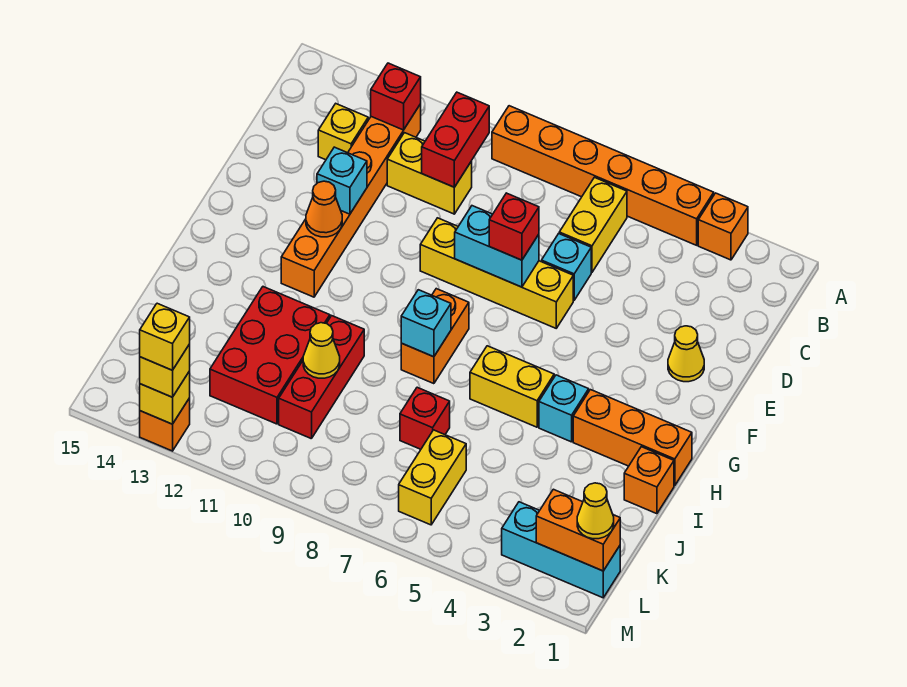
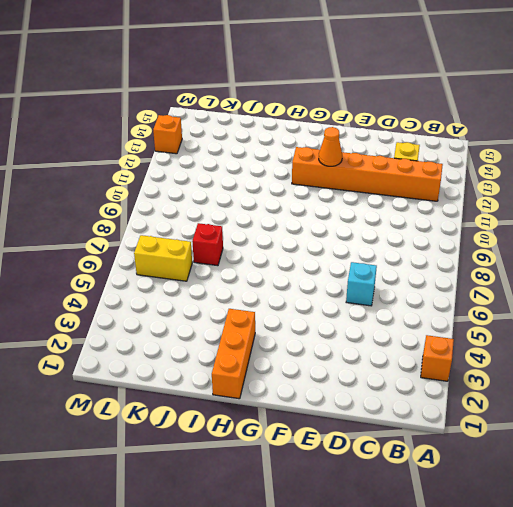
none -> orange brick A4:A9 level 1
none -> yellow brick B6:C6 level 1
none -> yellow brick C10:C11 level 1
none -> yellow cone E2 level 1

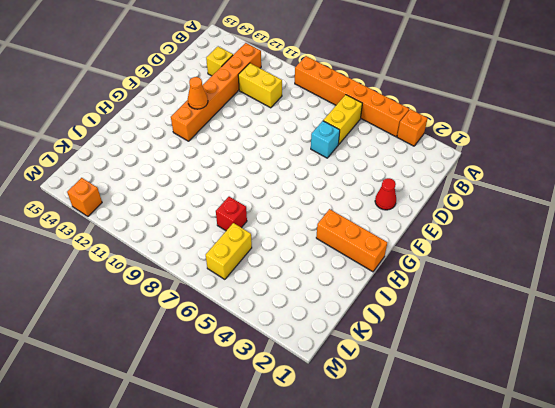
red cone E2 level 1 -> yellow cone E2 level 1
none -> yellow brick E6:E9 level 1
none -> orange brick G8:H8 level 1
none -> cyan brick H4 level 1
none -> yellow brick H5:H6 level 1

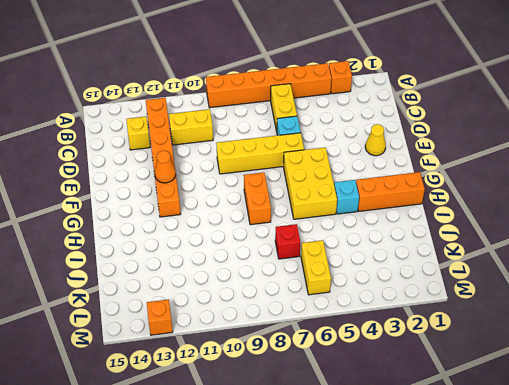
yellow brick F5:H6 level 1 -> yellow brick H5:H6 level 1
none -> orange brick I1 level 1
none -> red brick I10:K10 level 1
none -> red brick I11:K12 level 1
none -> cyan brick L1:L3 level 1

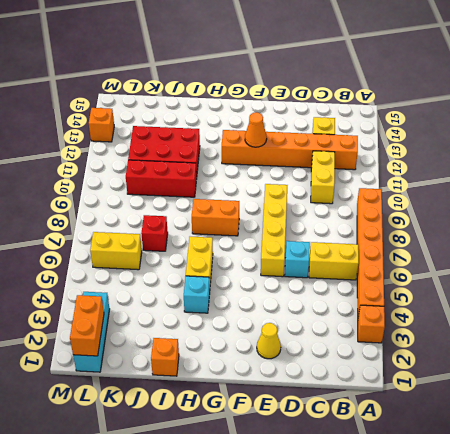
none -> orange brick H1:H3 level 1
none -> red brick B10:C10 level 2
none -> red brick B12 level 2
none -> cyan brick E7:E8 level 2

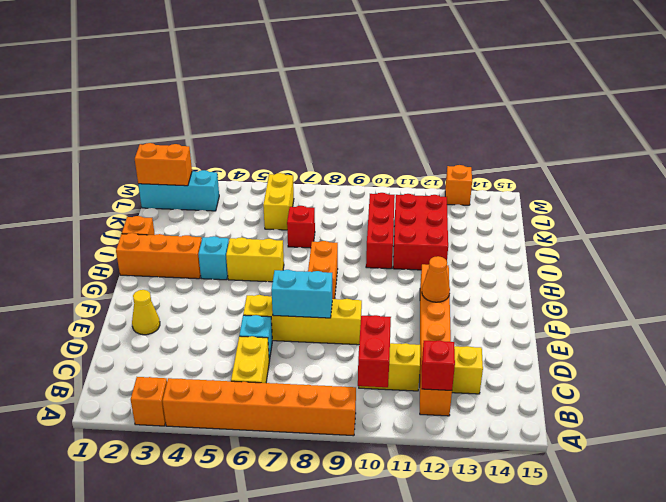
none -> cyan brick E12 level 2
none -> cyan brick H8 level 2
none -> yellow cone J10 level 2
none -> yellow brick M13 level 2

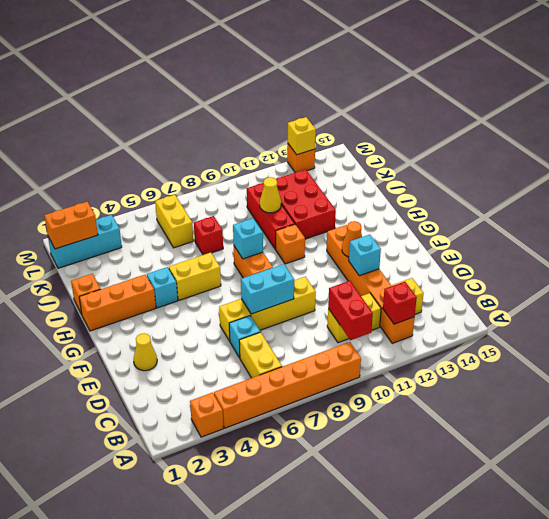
orange brick H10 level 1 -> none
none -> red brick E7 level 3
none -> yellow cone L1 level 3
none -> yellow brick M13 level 3
none -> yellow brick M13 level 4

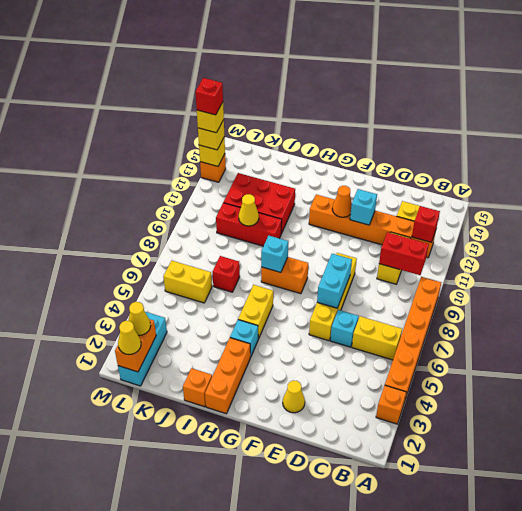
yellow cone L2 level 3 -> none
red brick M13 level 5 -> red brick E7 level 3

